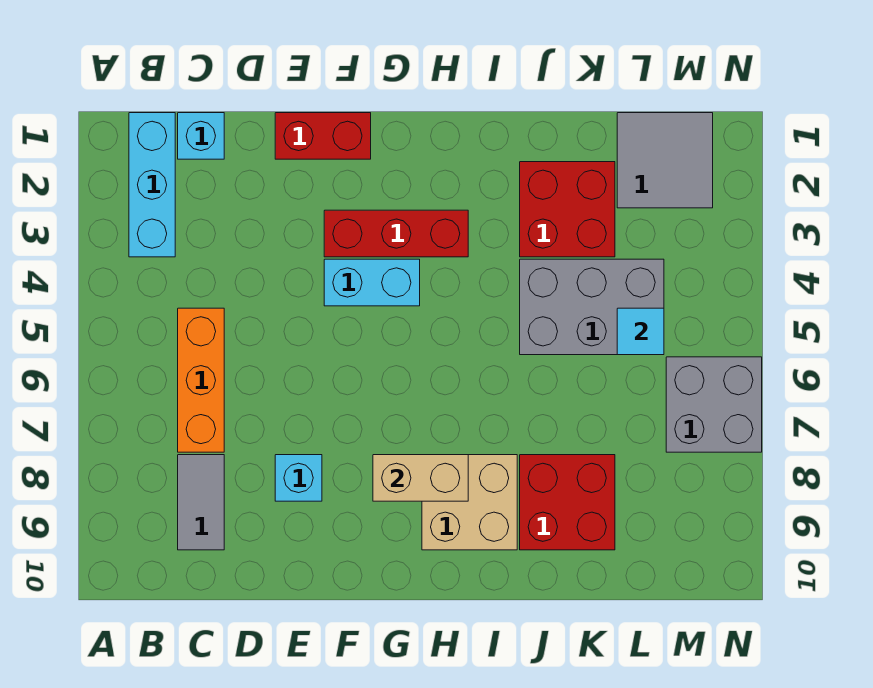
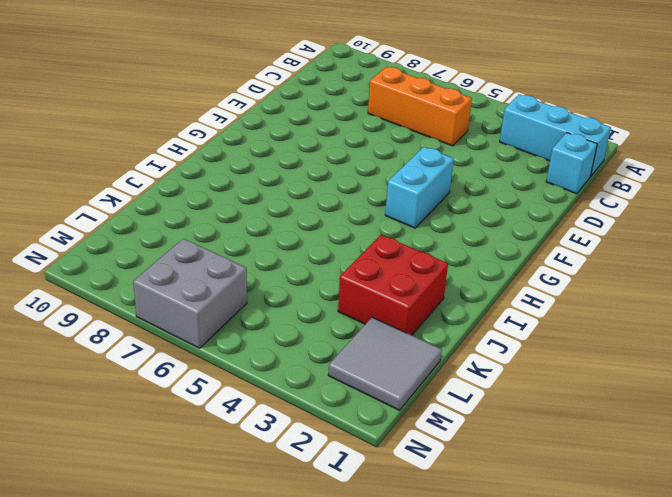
none -> grey tile C8:C9 level 1
none -> red brick E1:F1 level 1
none -> cyan brick E8 level 1

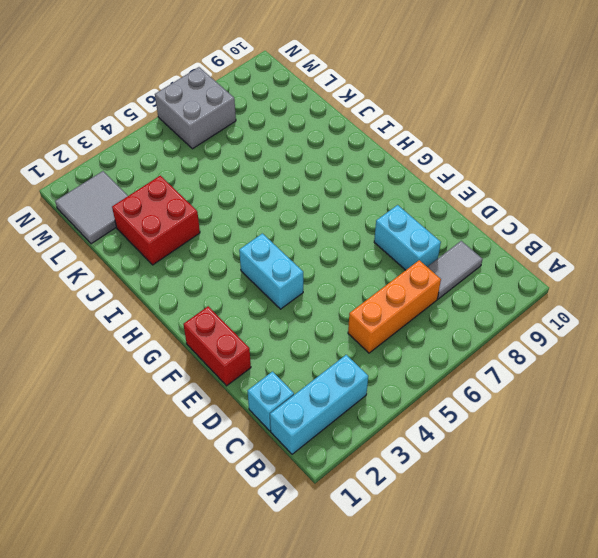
cyan brick D8:E8 level 1 -> cyan brick E8 level 1
none -> red brick F3:H3 level 1
none -> tan brick H8:I9 level 1
none -> grey brick J4:L5 level 1

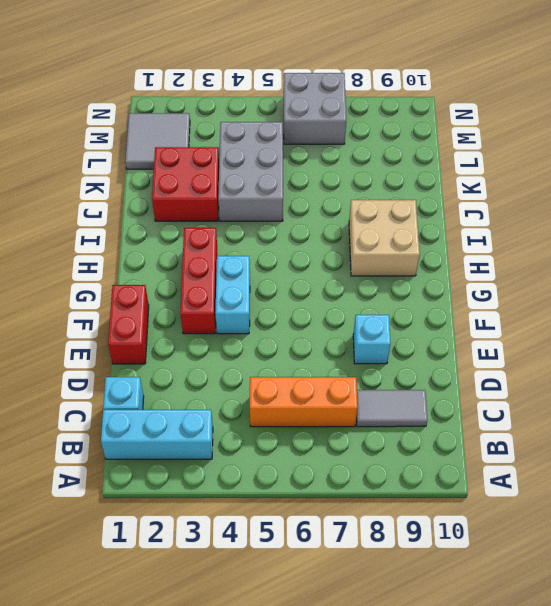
none -> red brick J8:K9 level 1
none -> tan brick G8:H8 level 2
none -> cyan tile L5 level 2

